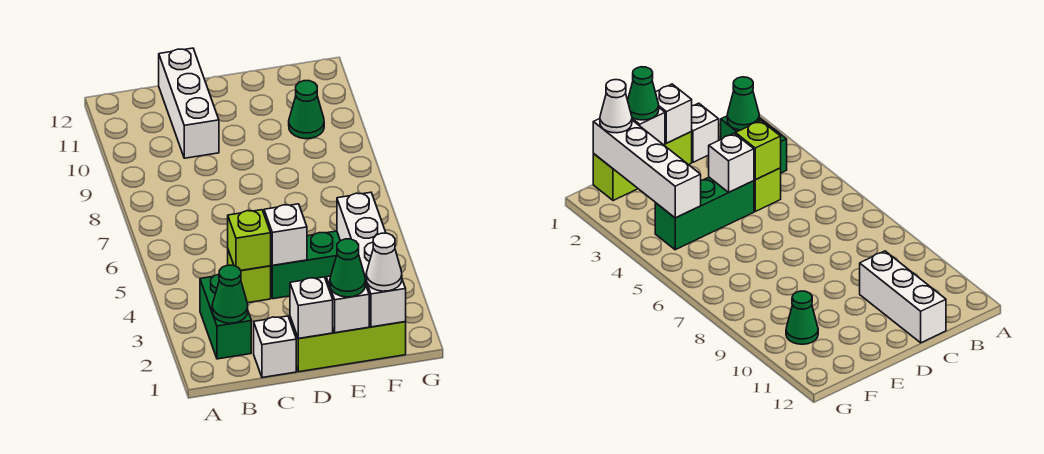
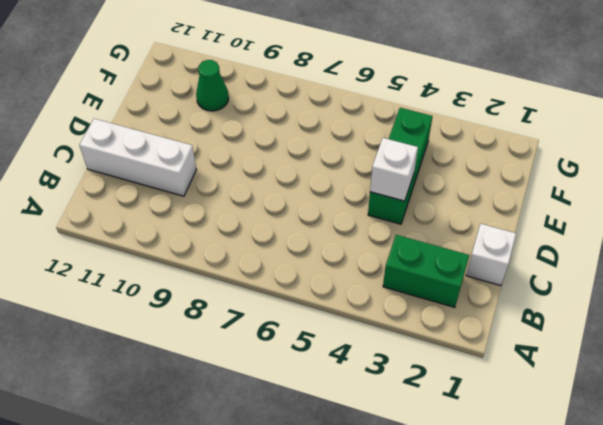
none -> lime brick C4 level 1
none -> lime brick D1:F1 level 1
none -> green cone B2 level 2

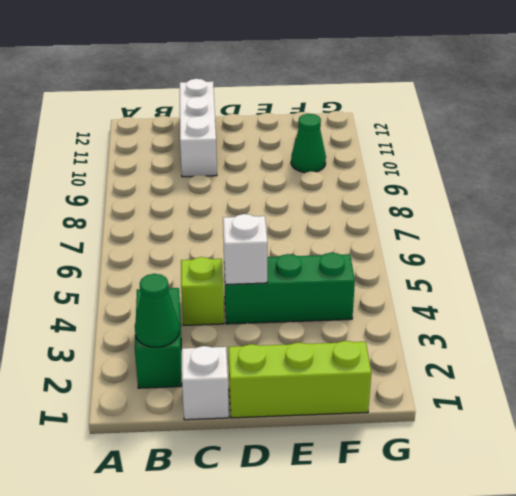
none -> lime brick C4 level 2
none -> white brick D1 level 2
none -> white brick E1 level 2

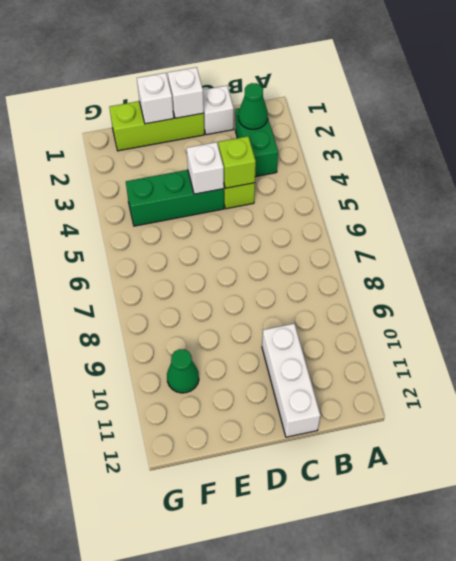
none -> white brick F1:F4 level 2
none -> green cone E1 level 3
none -> white cone F1 level 3

